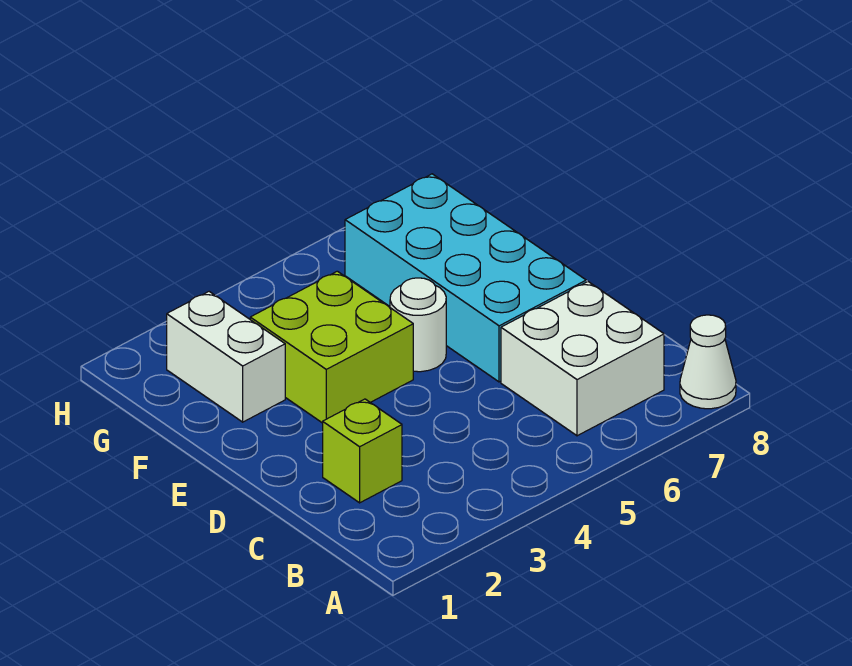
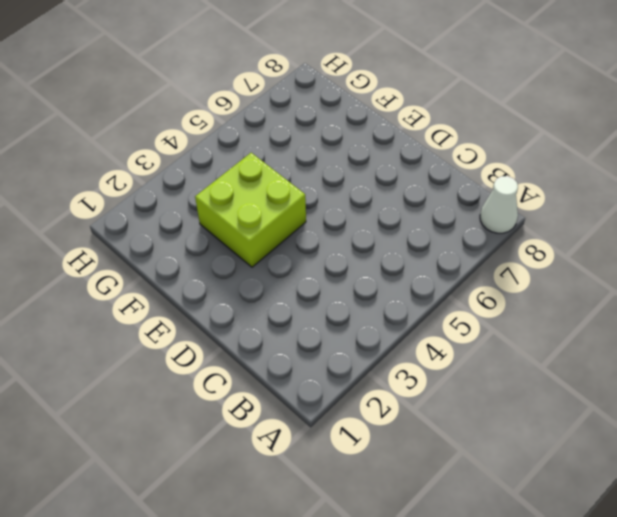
none -> white brick B6:C7 level 1
none -> lime brick C2 level 1

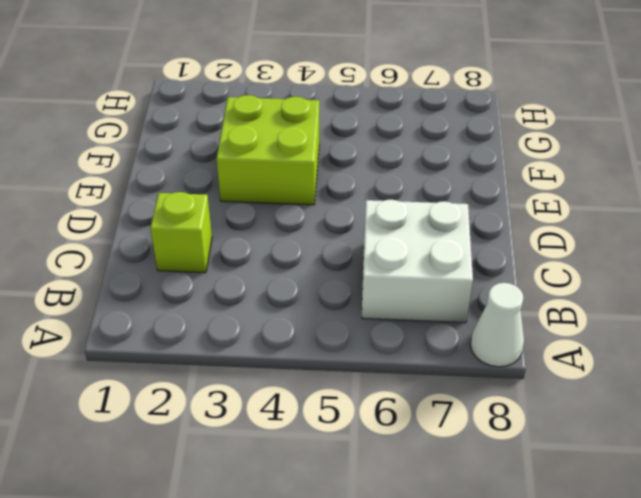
none -> cyan brick D6:G7 level 1
none -> white round brick E5 level 1

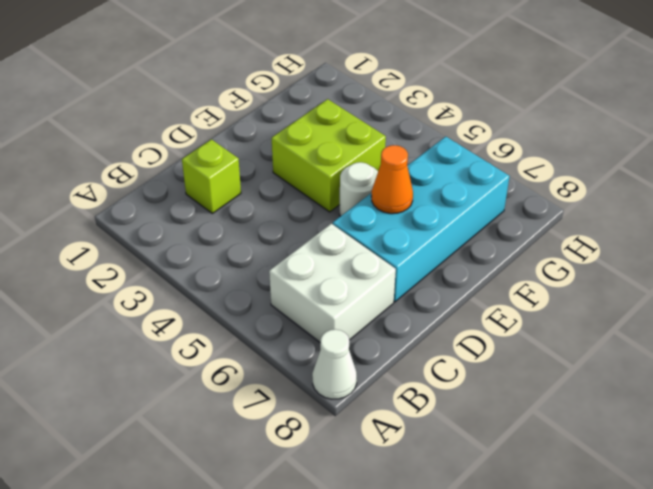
orange cone E6 level 2 -> none
none -> white brick F2:G2 level 1

